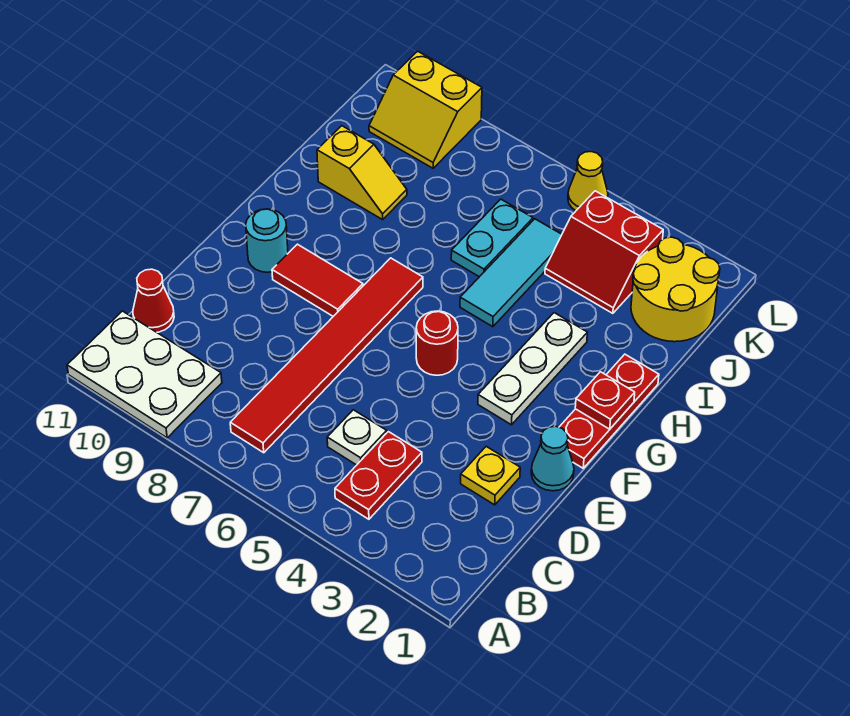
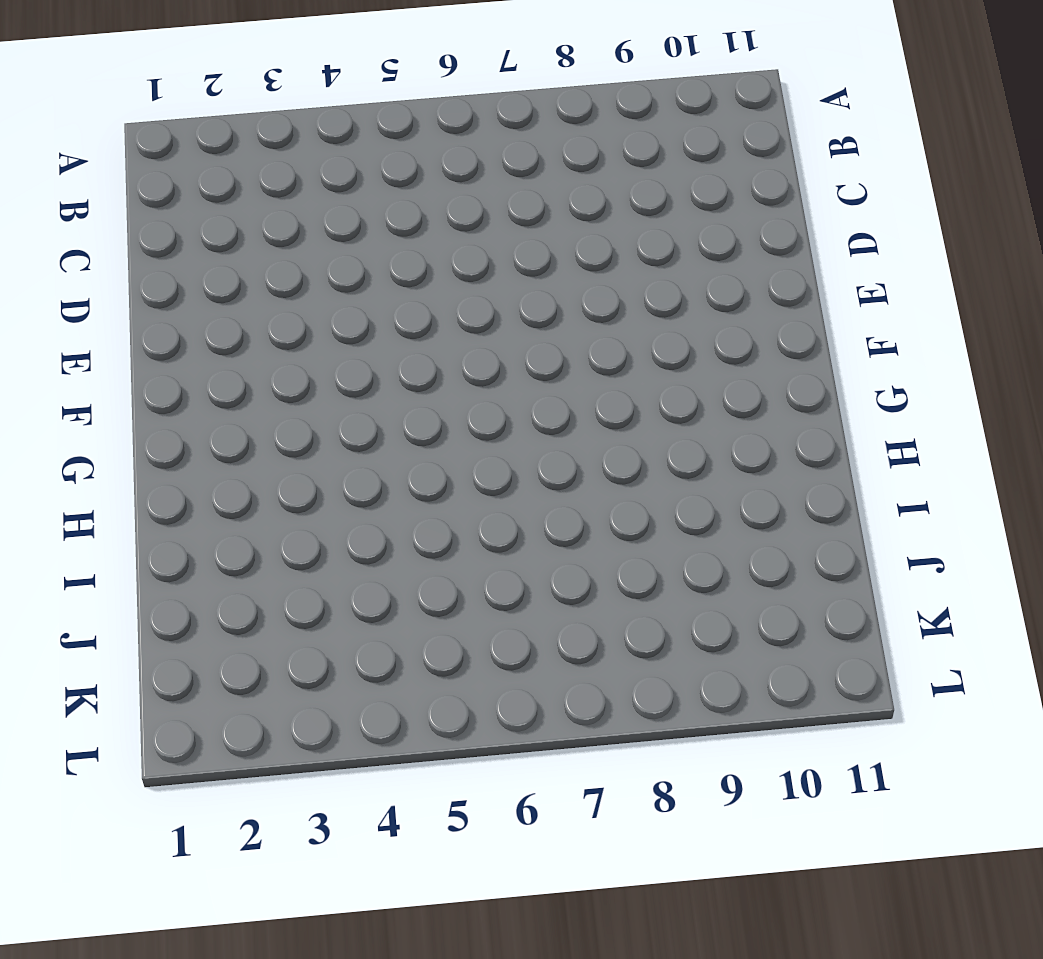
none -> white plate A9:B11 level 1
none -> red plate B4:C4 level 1
none -> red tile B7:G7 level 1

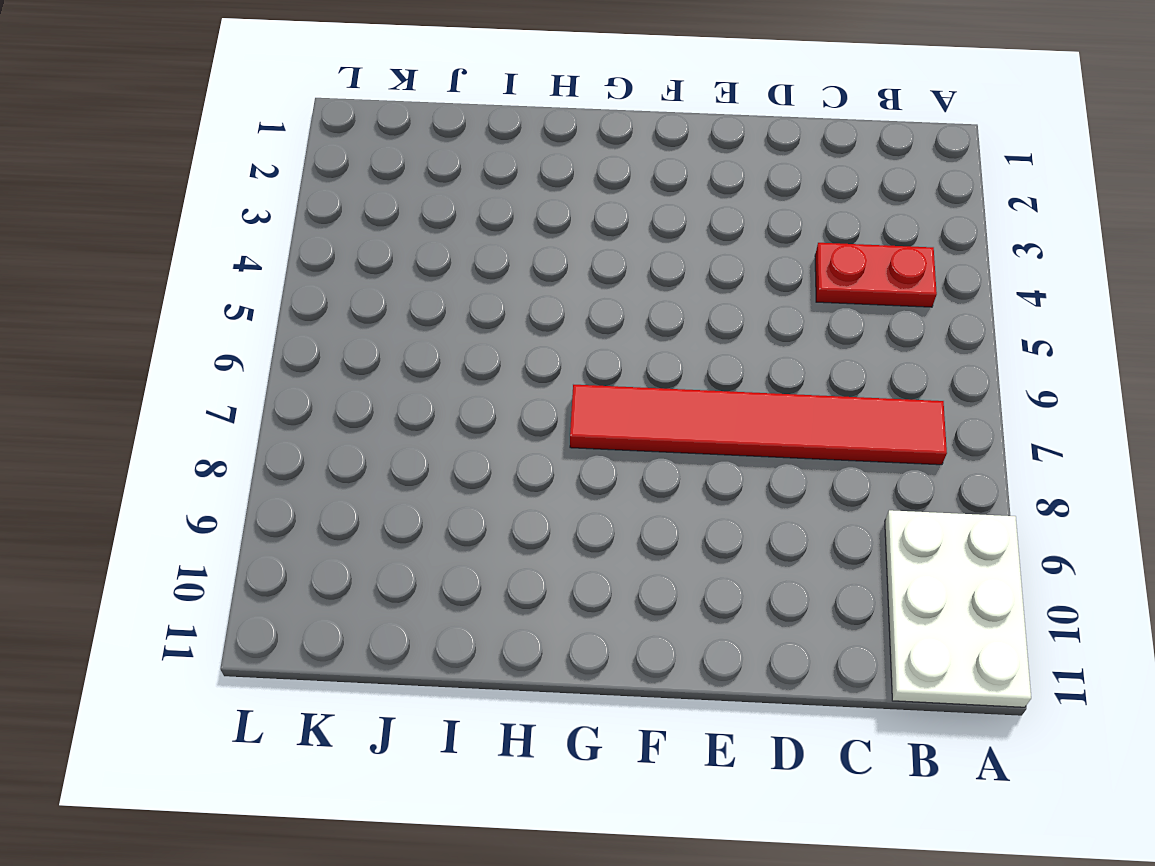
none -> white plate C5 level 1
none -> red cone C11 level 1
none -> yellow plate D2 level 1

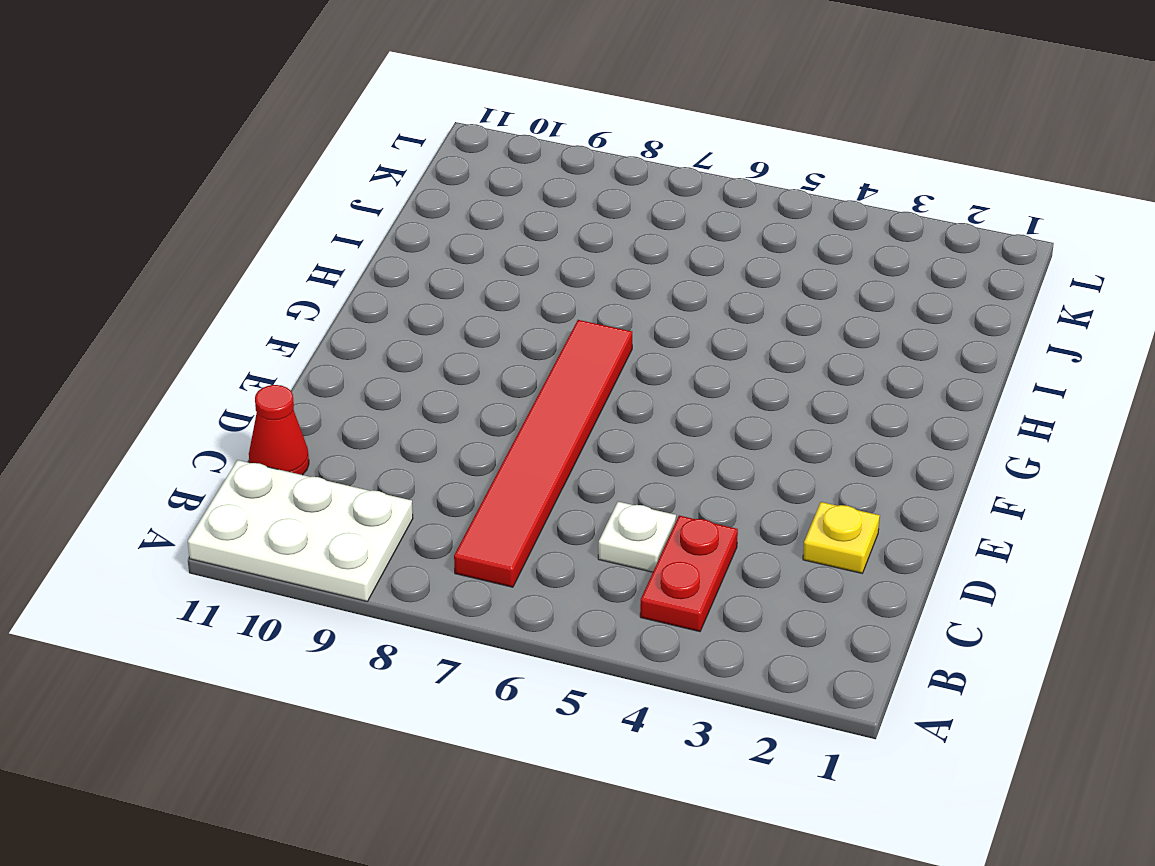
none -> cyan cone E1 level 1
none -> red plate F1:H1 level 1
none -> white plate F3:H3 level 1

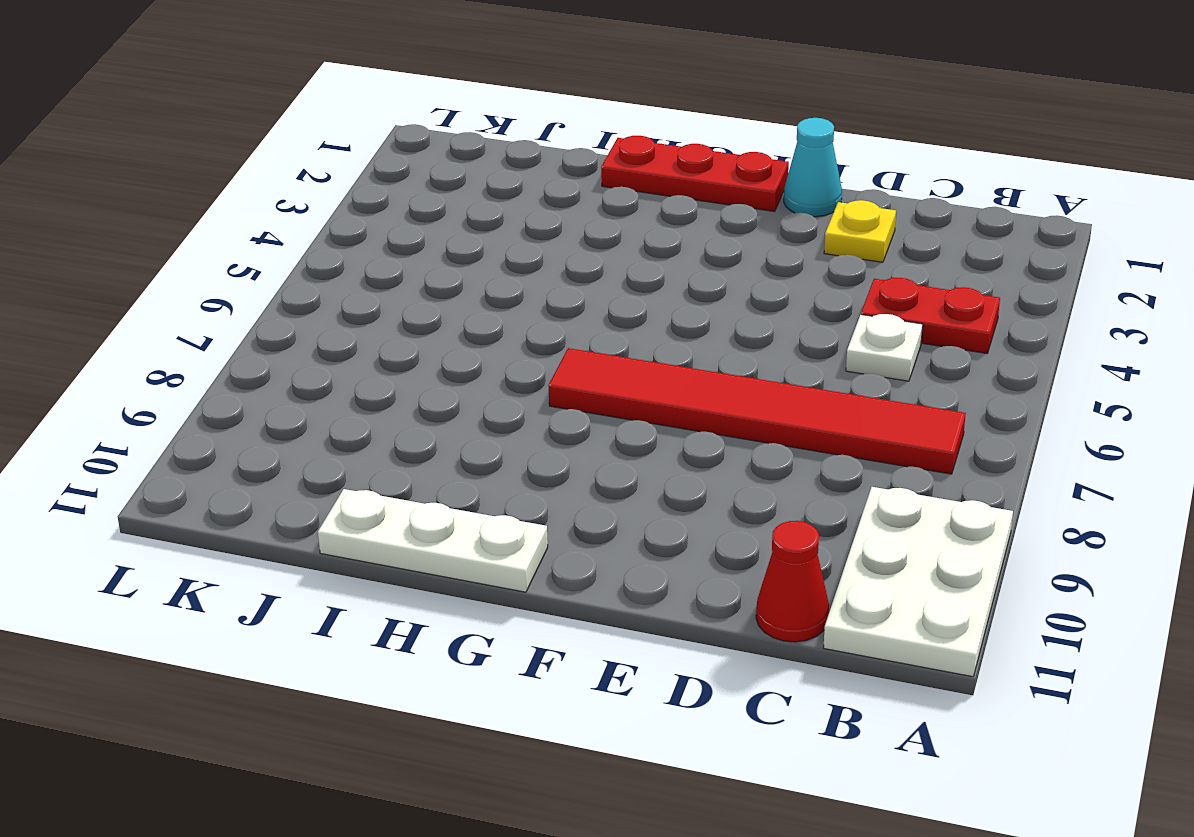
white plate G11:I11 level 1 -> white plate F3:H3 level 1
none -> red round brick F5 level 1
none -> red tile F8:F9 level 1
none -> cyan round brick F10 level 1

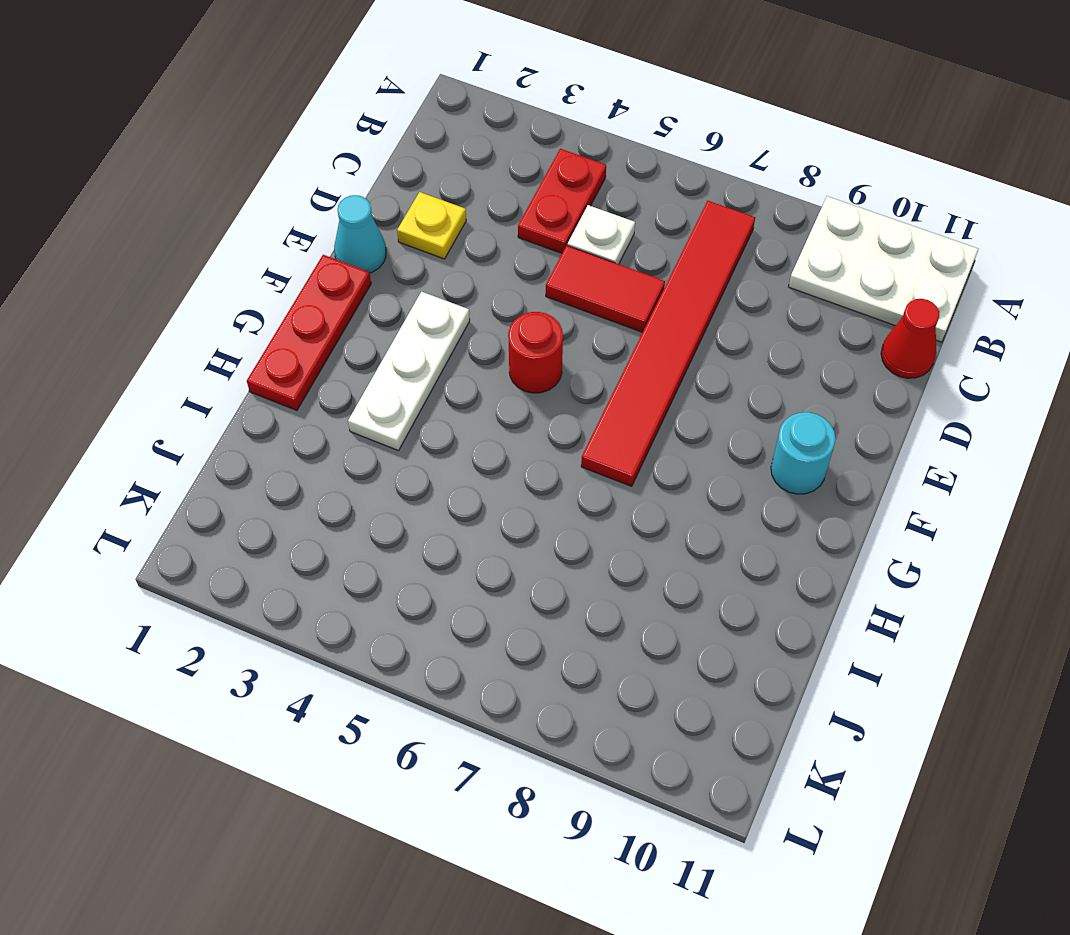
red tile D5:D6 level 1 -> red tile F8:F9 level 1
none -> cyan tile H5:J5 level 1
none -> cyan plate I6:J6 level 1
none -> yellow slope I9:I10 level 1 top 10

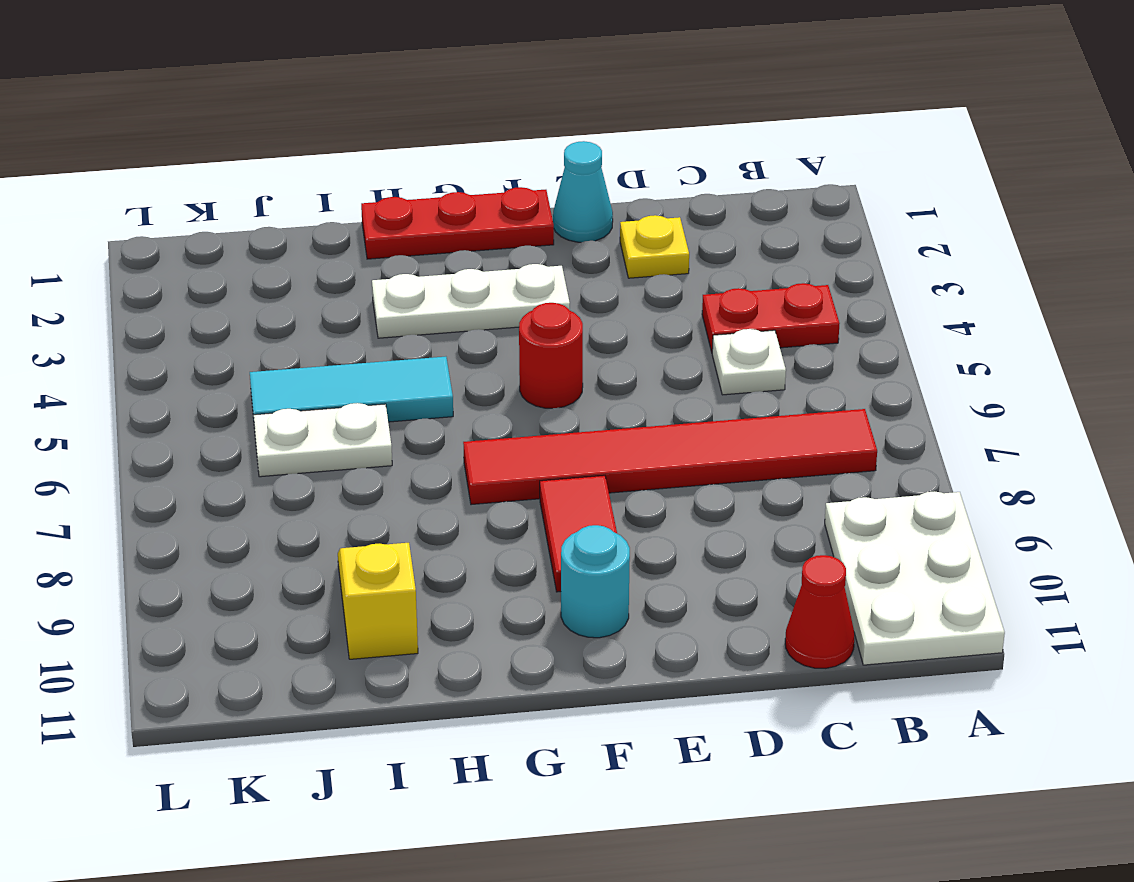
white plate I6:J6 level 1 -> cyan plate I6:J6 level 1
none -> yellow round brick J1:K2 level 1
none -> red slope J3:K4 level 1 top K
none -> yellow slope K9:L10 level 1 top L

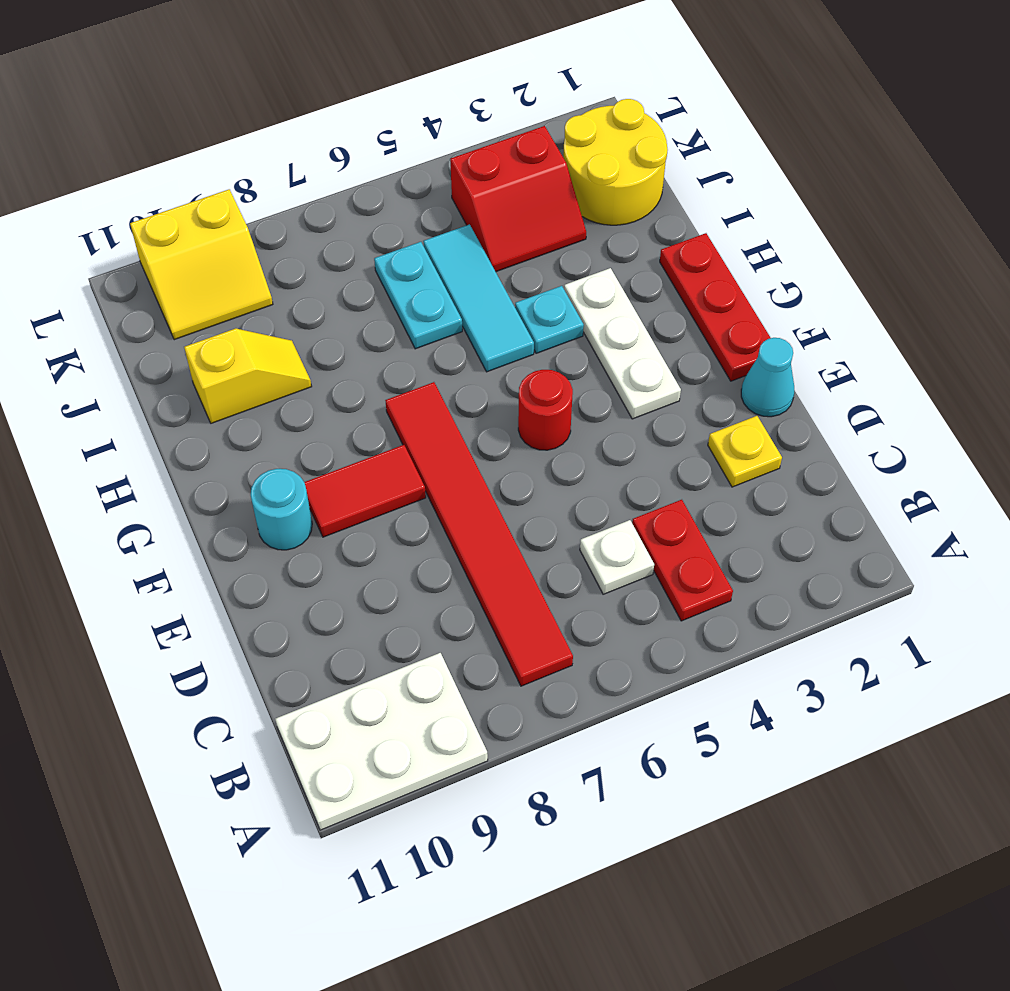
cyan plate H4 level 1 -> none
none -> red cone C11 level 1
none -> yellow cone L5 level 1
none -> red plate G1 level 2

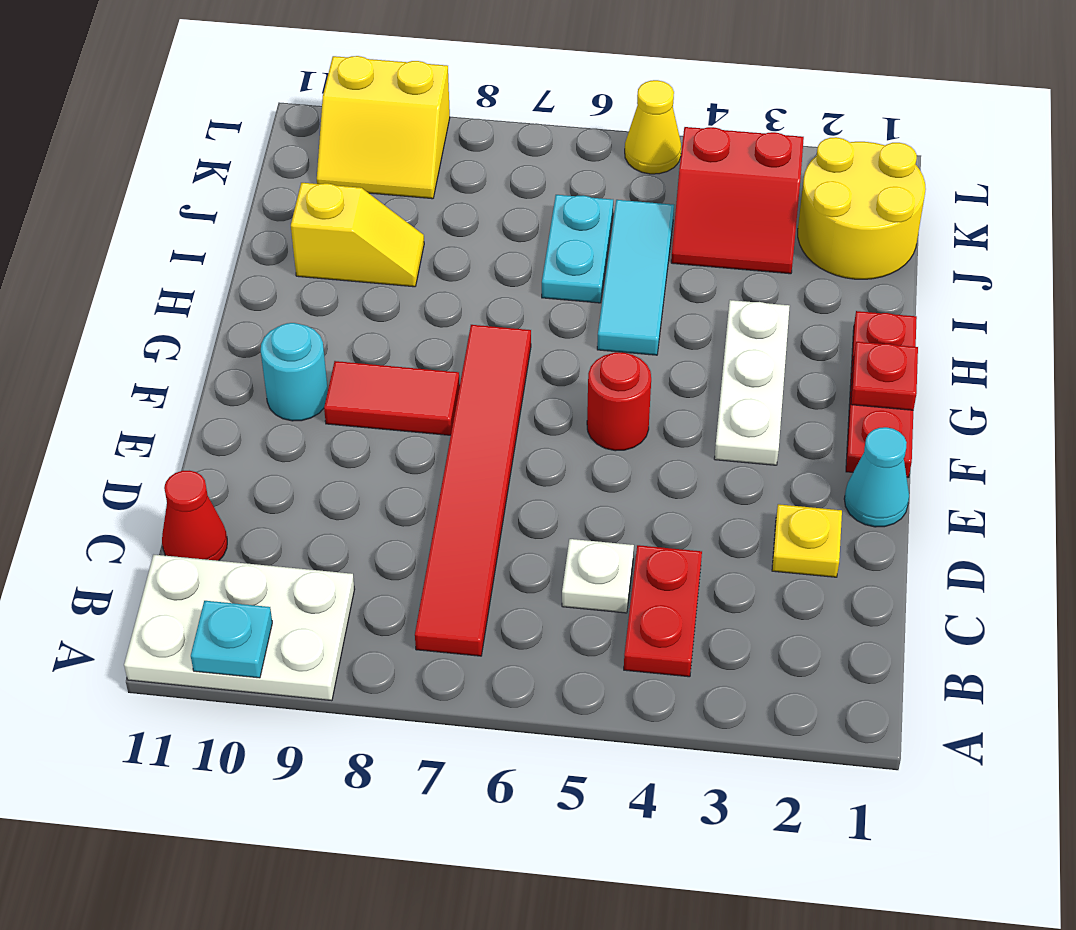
cyan plate A10 level 2 -> none

